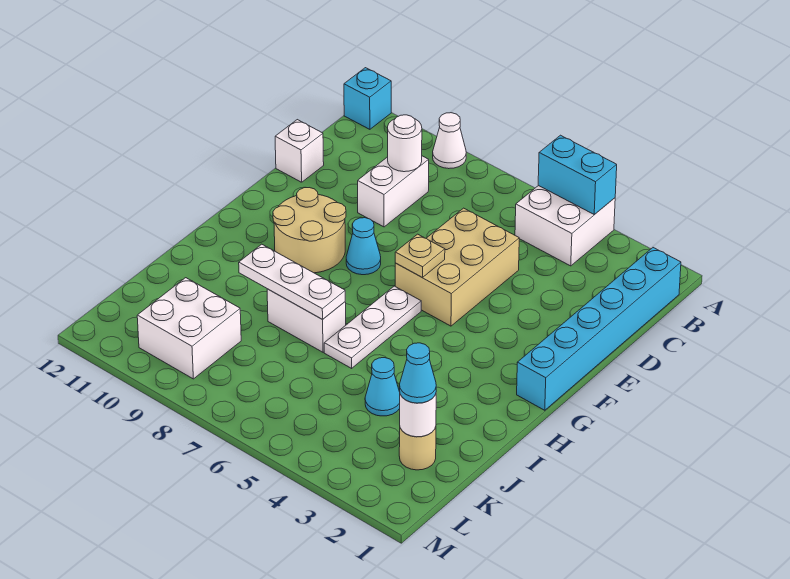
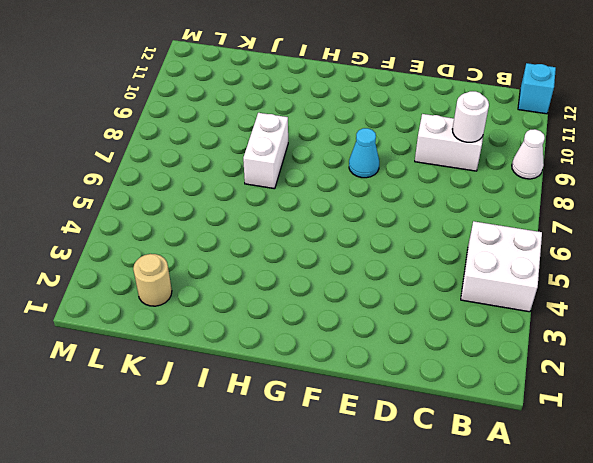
none -> cyan brick B1:G1 level 1
none -> tan brick D5:F6 level 1
none -> white brick D12 level 1

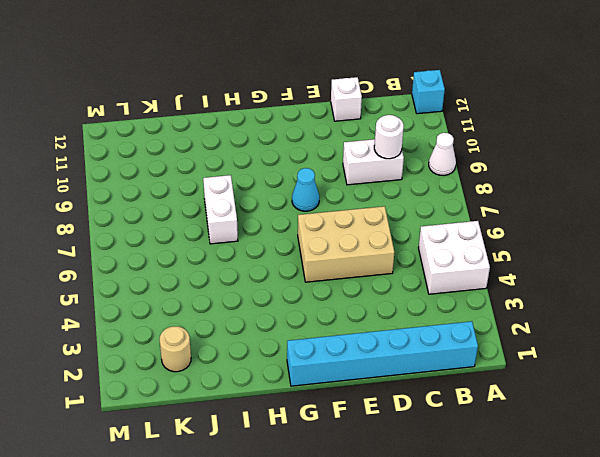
none -> tan round brick F9:G10 level 1
none -> white plate G6:I6 level 1
none -> cyan cone J4 level 1

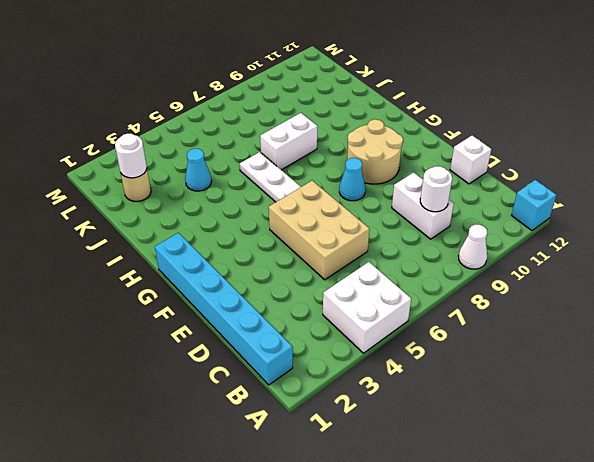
none -> white brick K9:L10 level 1
none -> cyan brick A4:A5 level 2
none -> tan plate F6 level 2

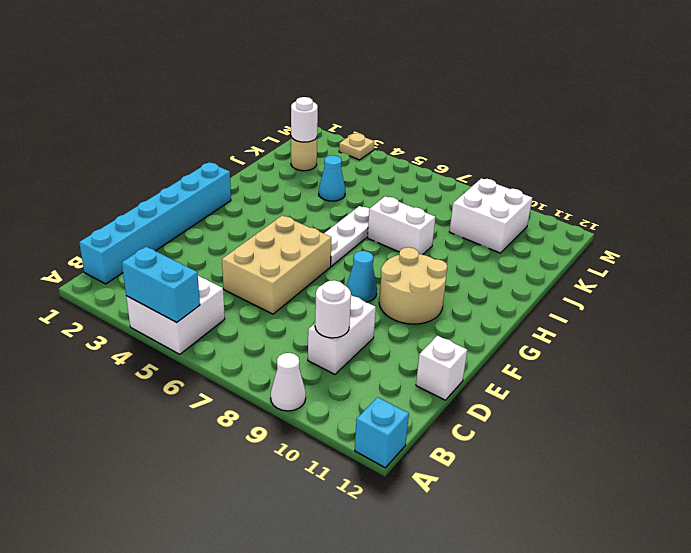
tan plate M3 level 1 -> tan plate F6 level 2
none -> white plate I7:I9 level 2
none -> cyan cone K2 level 3

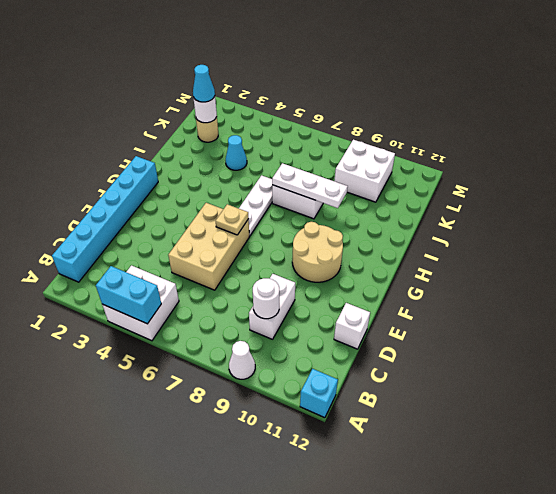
none -> cyan cone F8 level 1

